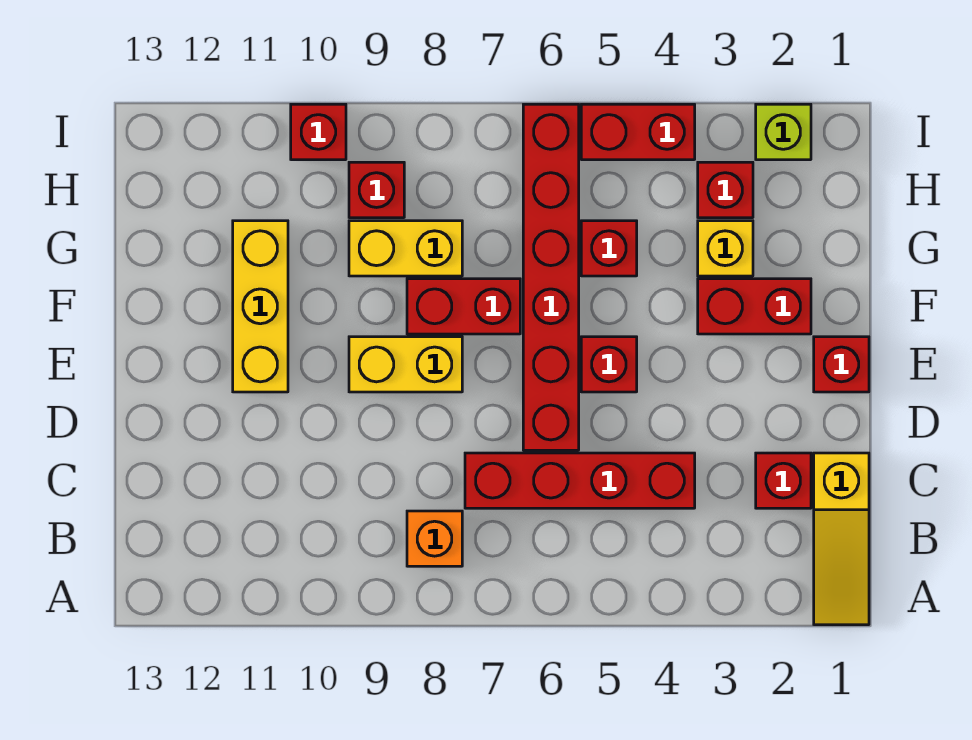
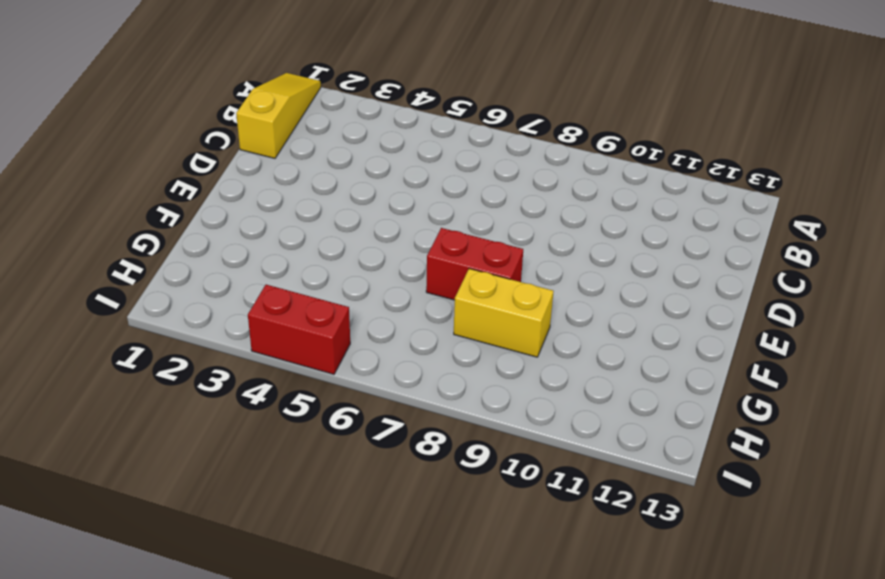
none -> orange brick B8 level 1
none -> red brick C2 level 1
none -> red brick C4:C7 level 1

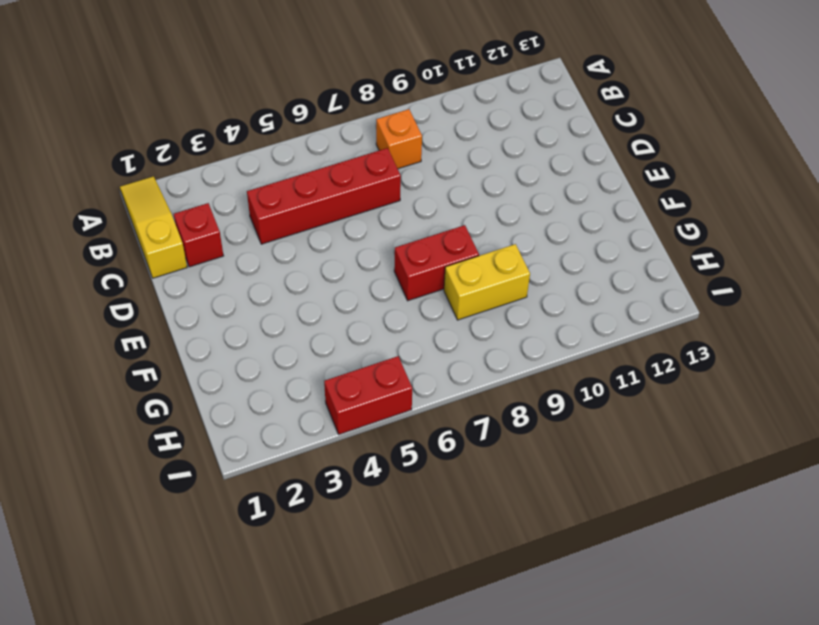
none -> red brick D6:I6 level 1
none -> red brick E1 level 1
none -> red brick E5 level 1

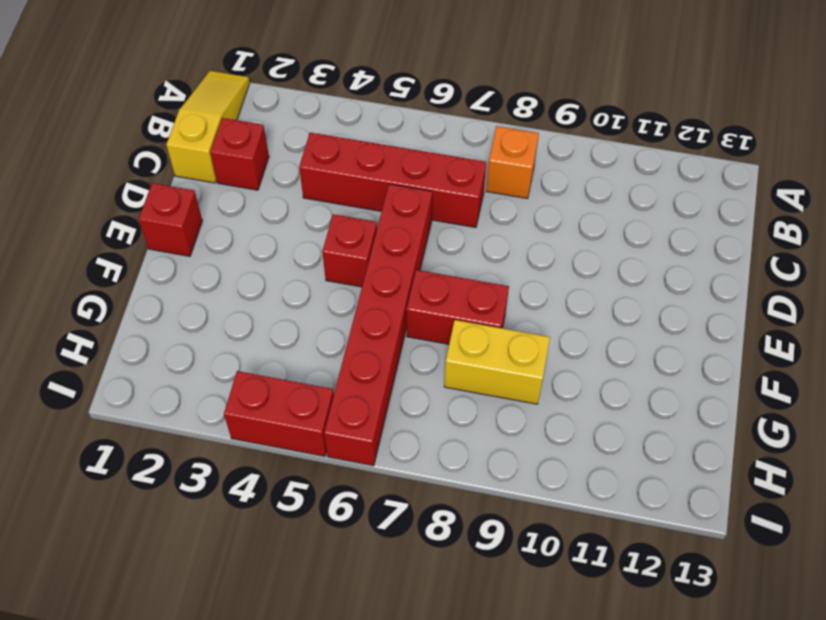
none -> yellow brick E8:E9 level 1
none -> yellow brick E11:G11 level 1
none -> red brick F2:F3 level 1

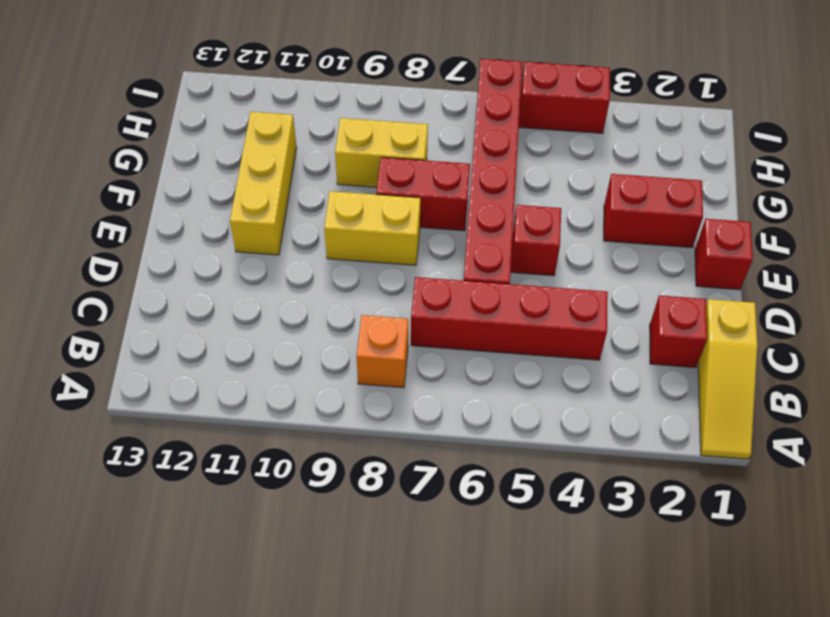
none -> yellow brick G3 level 1
none -> red brick G5 level 1
none -> red brick H3 level 1

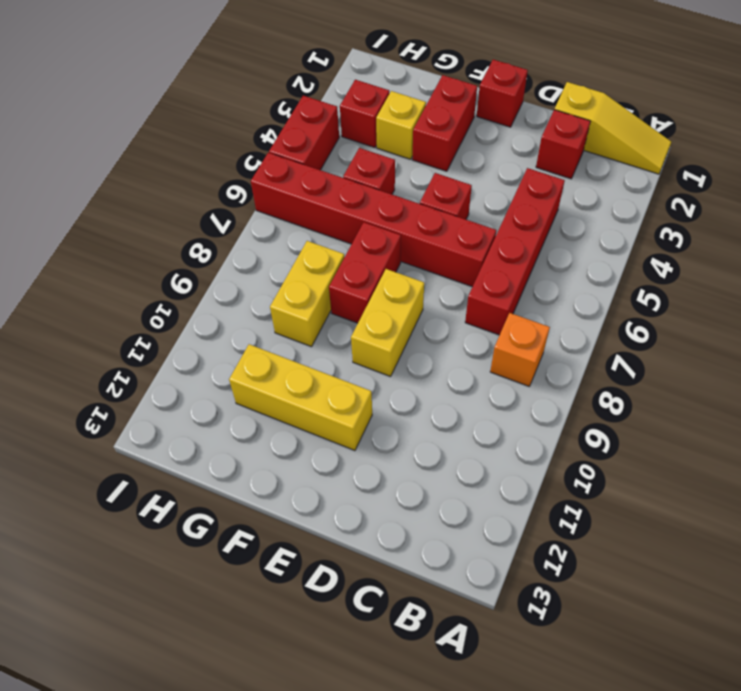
none -> red brick H9 level 1
none -> lime brick I2 level 1
none -> red brick I10 level 1

